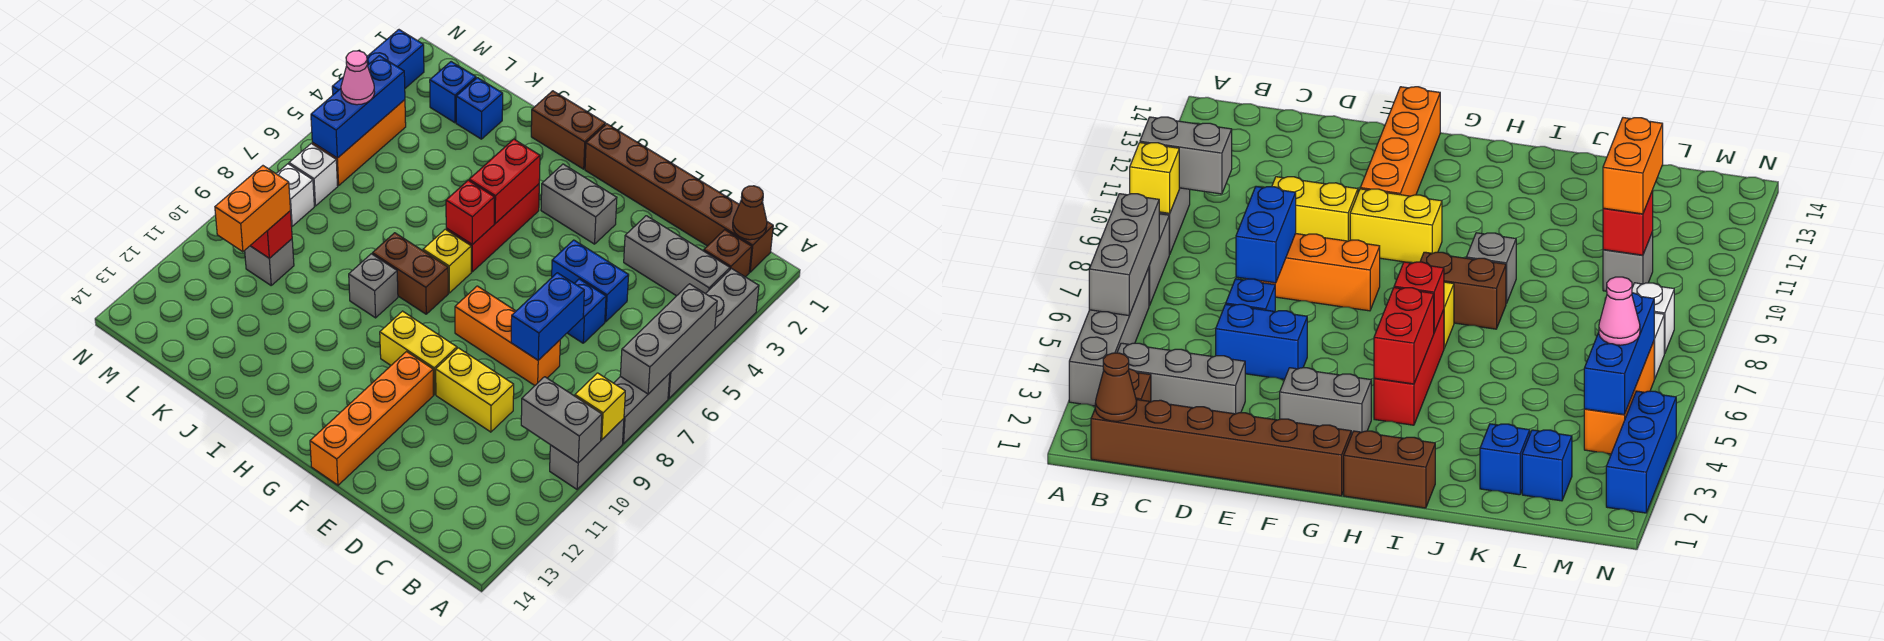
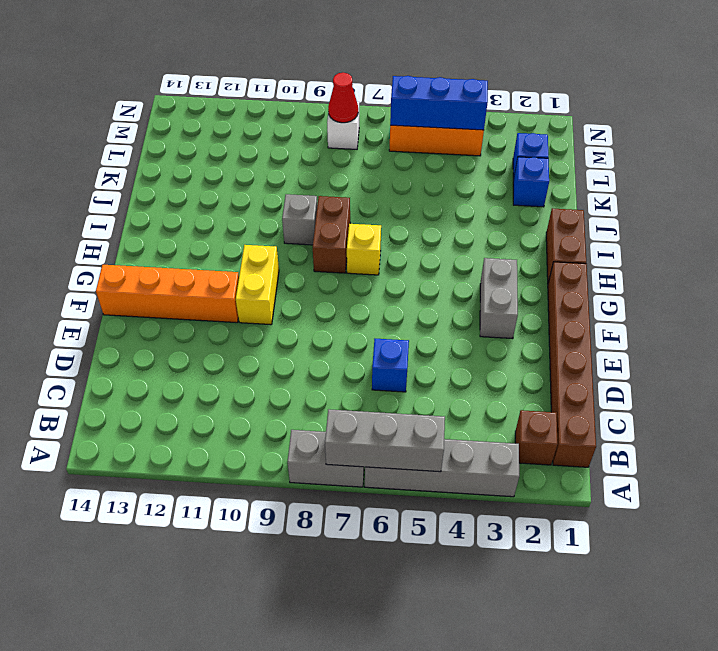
red cone M8 level 2 -> none
none -> grey brick A9:A10 level 1
none -> grey brick B3:D3 level 1
none -> blue brick D5:E5 level 1
none -> orange brick D8:F8 level 1

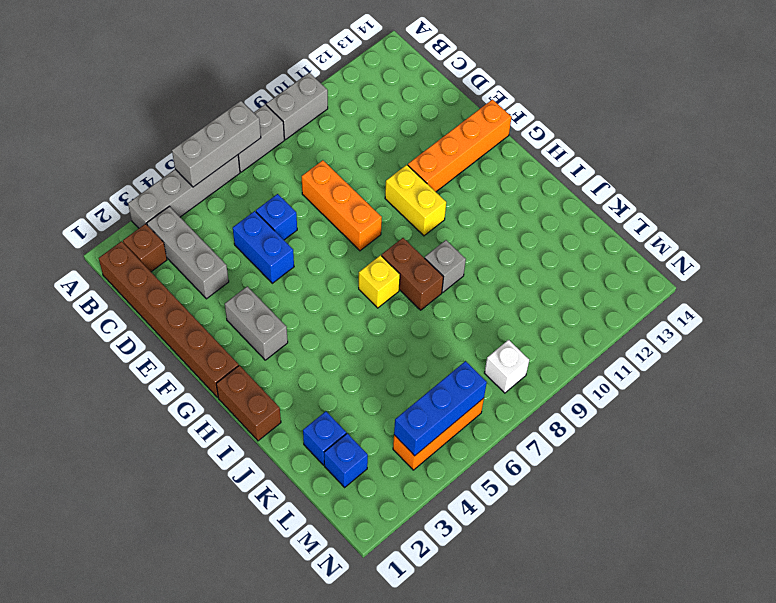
none -> yellow brick D10:E10 level 1
none -> red brick H4:H6 level 1
none -> grey brick L10 level 1
none -> white brick M7 level 1

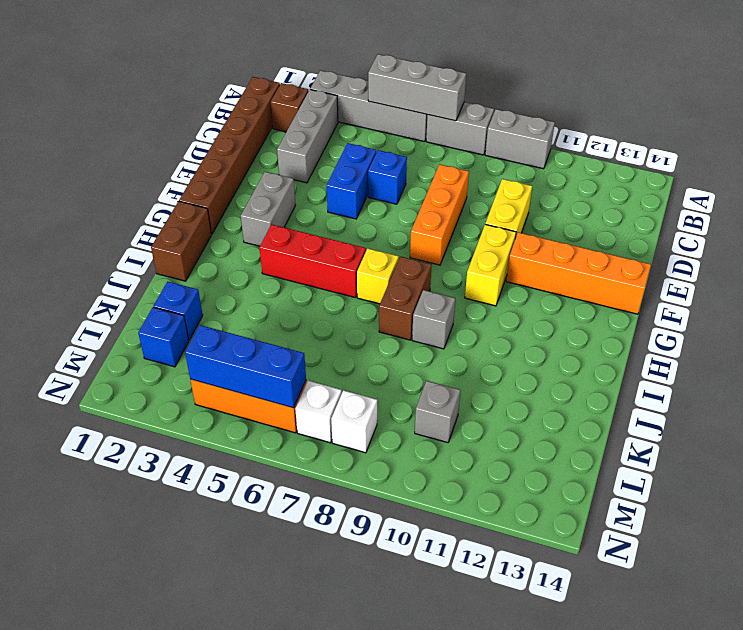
none -> blue brick N2:N4 level 1
none -> yellow brick A9 level 2
none -> grey brick A10:B10 level 2
none -> brown cone B1 level 2

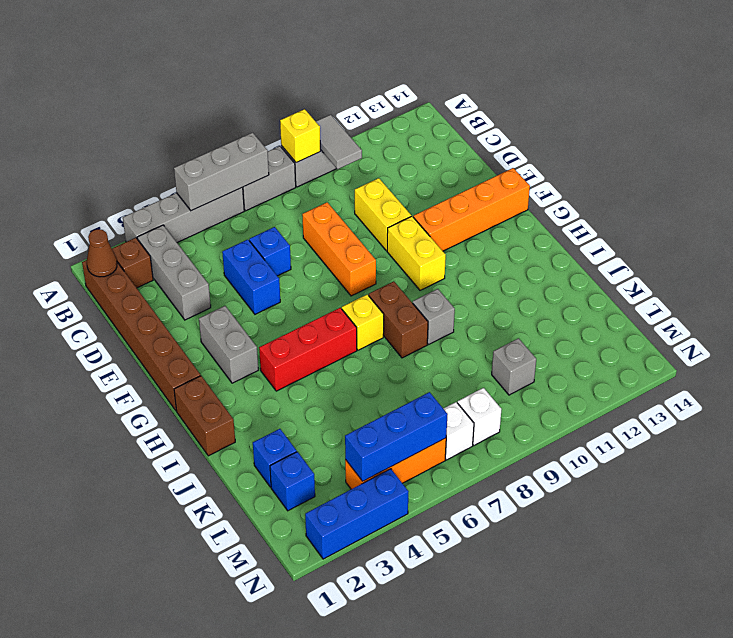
grey tile A10:B10 level 2 -> grey brick A10:B10 level 2
none -> blue brick D7:D8 level 2
none -> red brick H4:H5 level 2
none -> red brick H6 level 2
none -> red brick L10 level 2

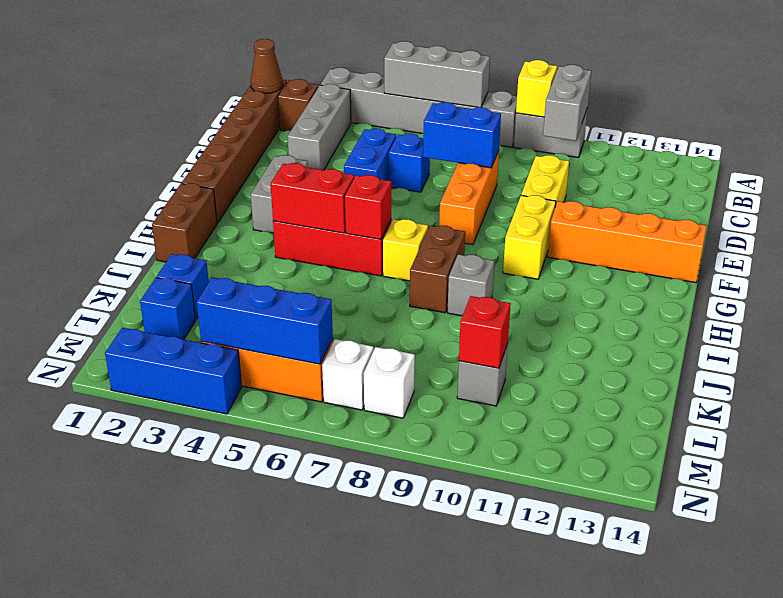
none -> orange brick L10:L11 level 3
none -> pink cone M5 level 3

